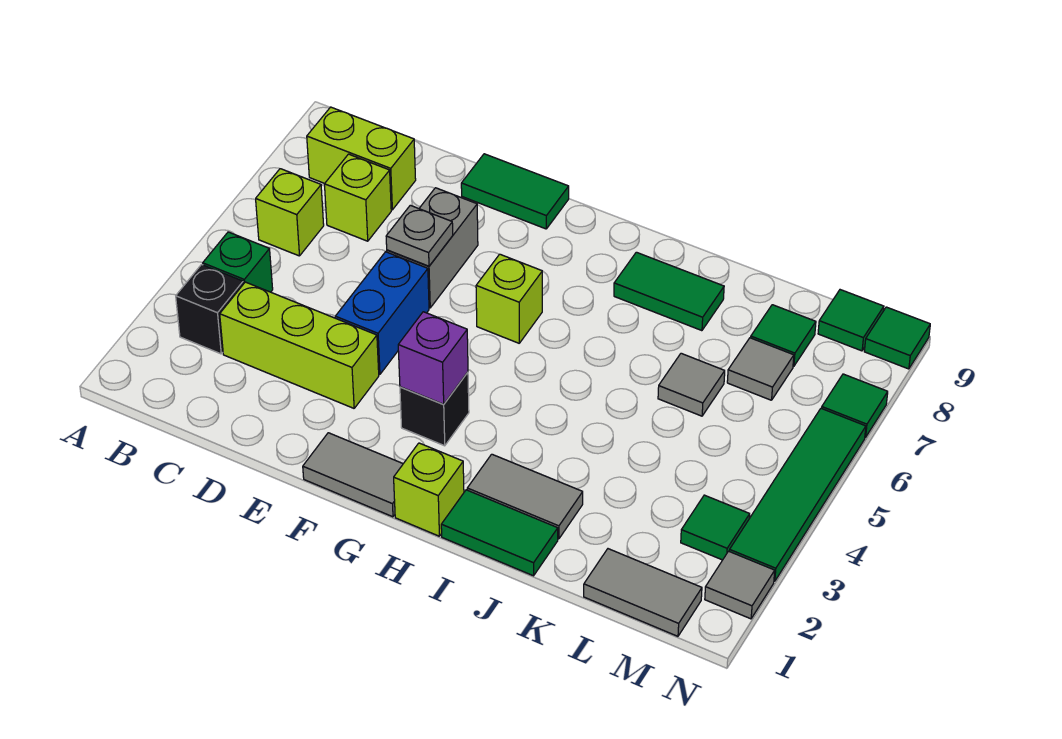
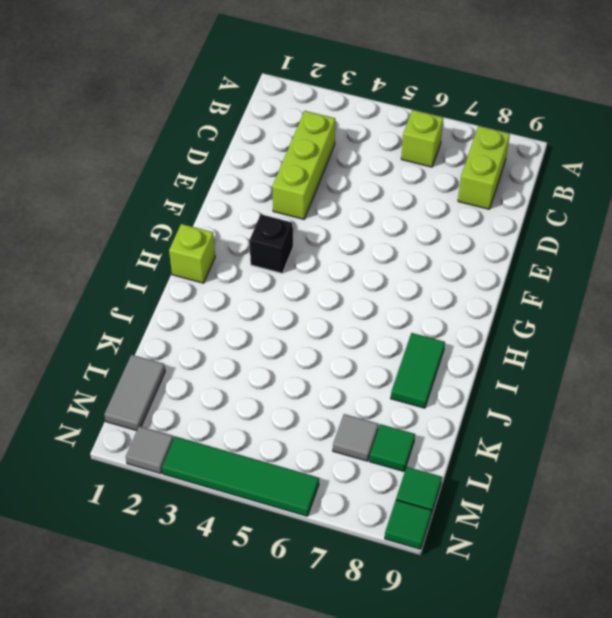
none -> black brick B3 level 1
none -> green brick B4 level 1
none -> lime brick C7 level 1

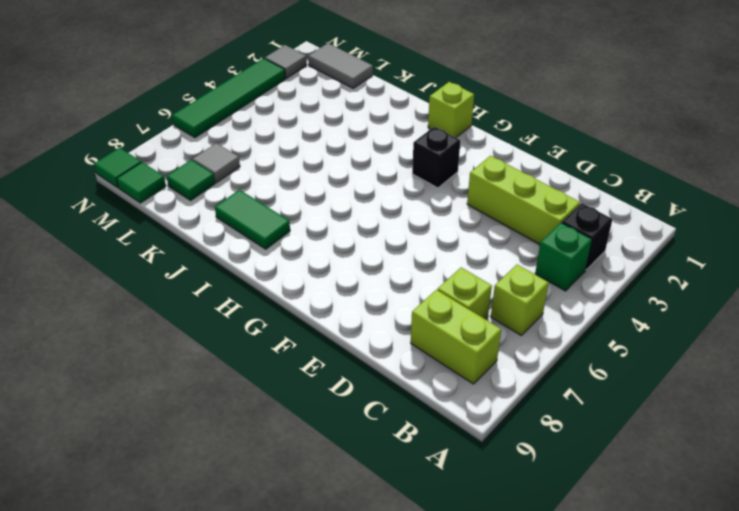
none -> blue brick E4:E5 level 1
none -> grey brick E6:E7 level 1
none -> green tile E9:F9 level 1

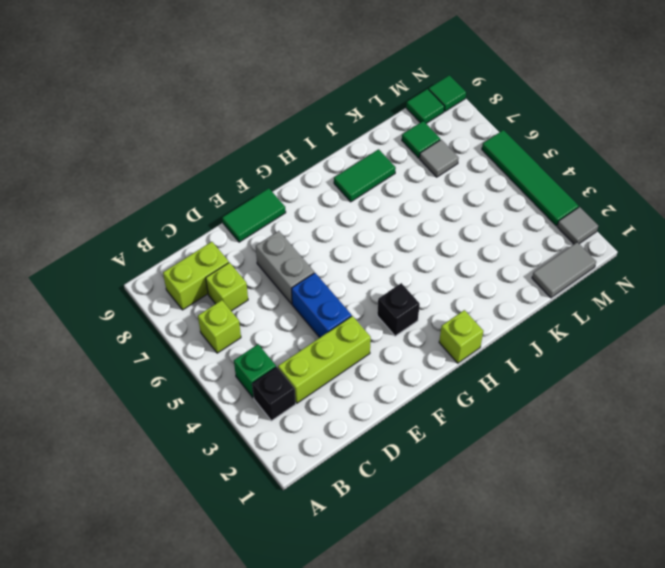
none -> grey tile F1:G1 level 1
none -> lime brick G6 level 1
none -> green tile I1:J1 level 1

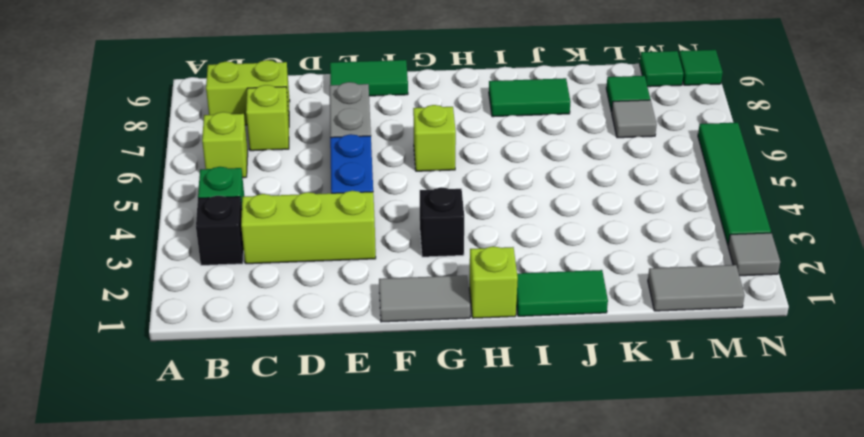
none -> grey tile I2:J2 level 1
none -> grey tile K6 level 1
none -> green tile M3 level 1

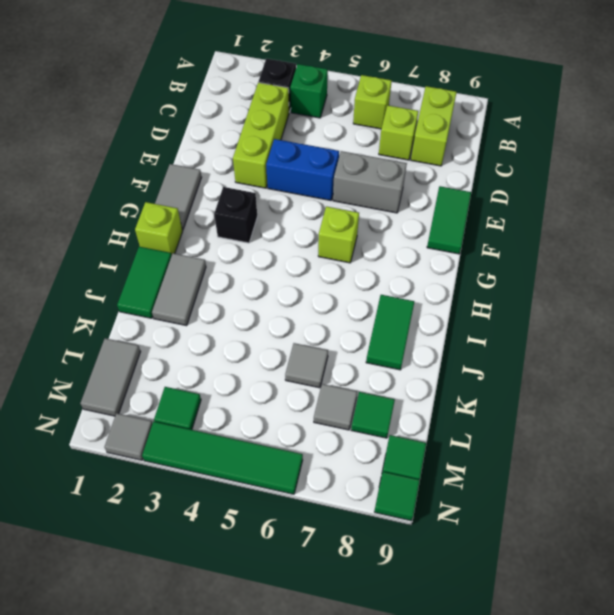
none -> green tile N7 level 1
none -> grey plate E6 level 2
none -> purple brick G3 level 2

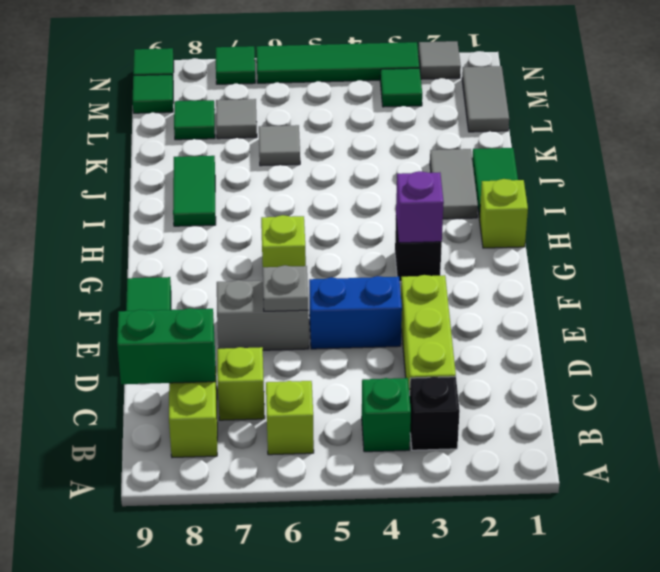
green brick C8:C9 level 2 -> none
none -> grey tile F1:G1 level 1

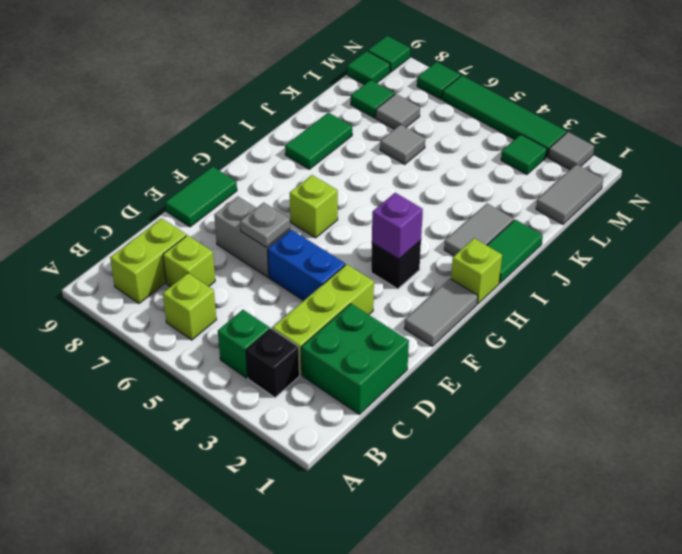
green brick C1:D2 level 1 -> none

